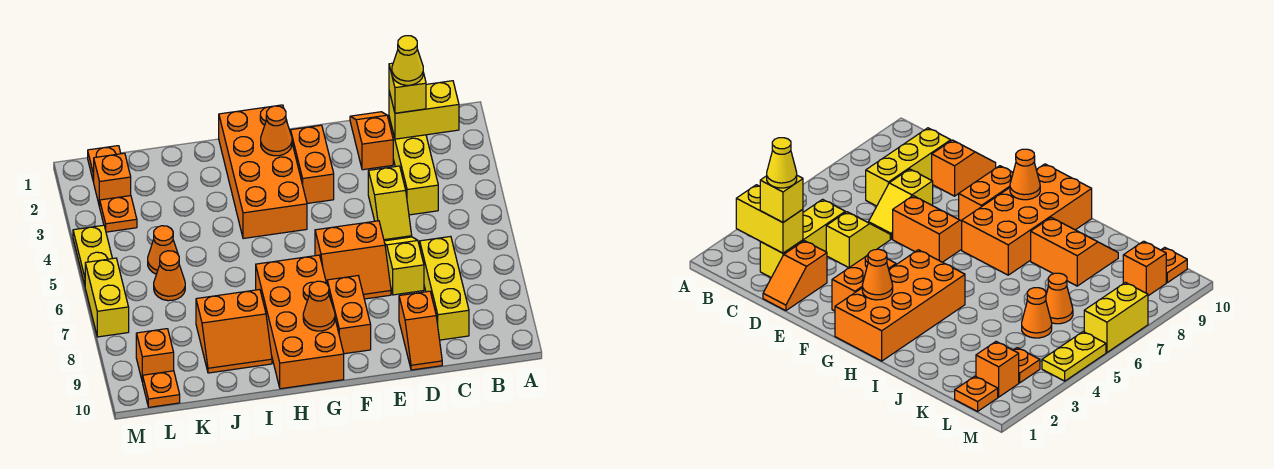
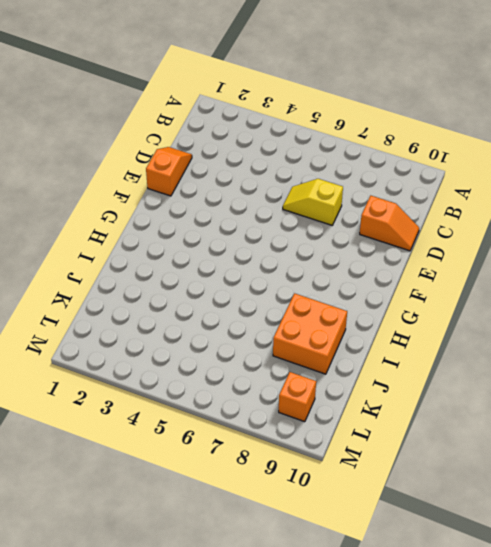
orange slope D1:E1 level 1 top E -> orange slope D1:D2 level 1 top 2
orange brick I8:J9 level 1 -> orange slope I8:J9 level 1 top 8
none -> yellow brick C2:C4 level 1
none -> yellow brick C7:C9 level 1
none -> yellow slope D4:D5 level 1 top 4

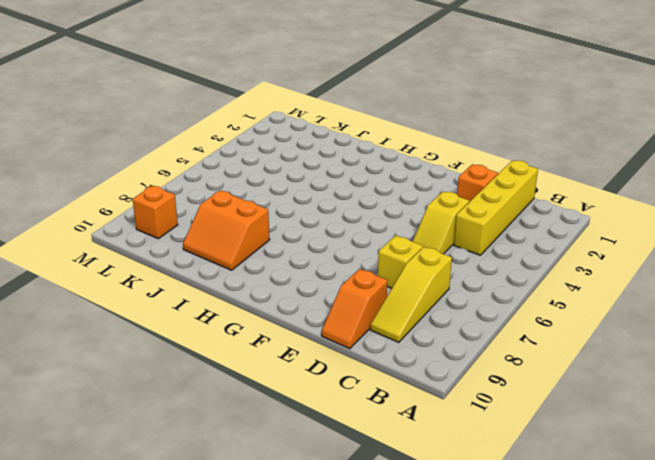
yellow brick C1:C4 level 1 -> yellow brick C2:C4 level 1
yellow slope C7:C9 level 1 top 7 -> yellow brick C7:C9 level 1
none -> orange slope E6:F7 level 1 top 6
none -> orange brick F2:F3 level 1
none -> orange brick F8:F9 level 1

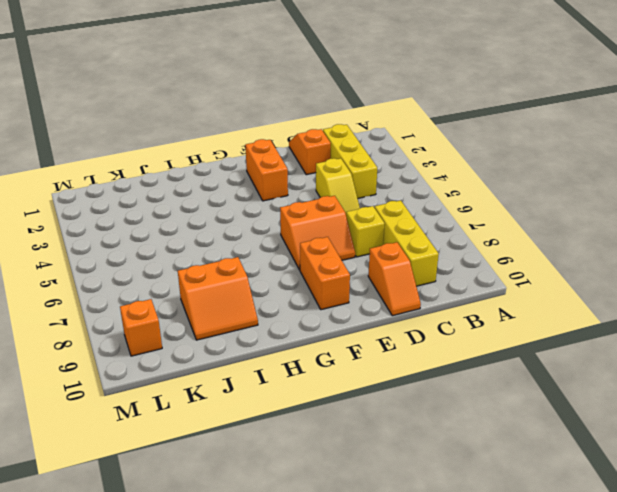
none -> orange brick G1:H4 level 1
none -> orange brick G7:H10 level 1
none -> orange cone K5 level 1

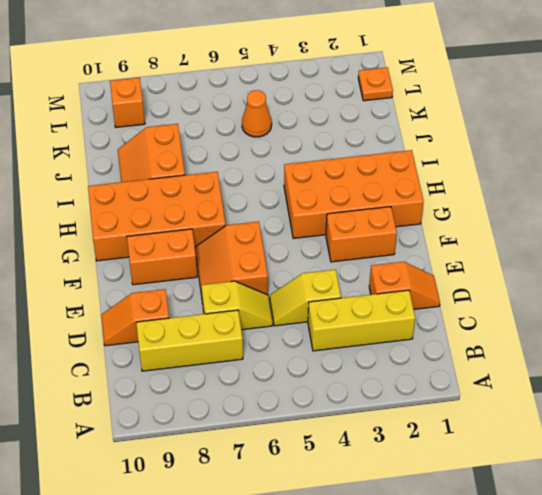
none -> orange cone K6 level 1
none -> orange brick L2 level 1
none -> orange plate L3 level 1

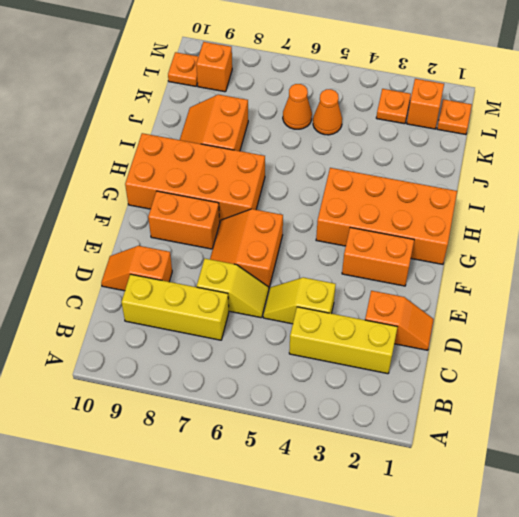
none -> yellow plate M4:M5 level 1
none -> yellow brick M6:M7 level 1
none -> yellow brick B2:C2 level 2

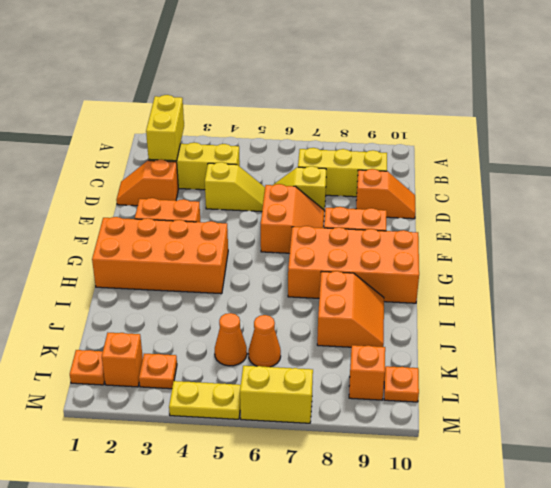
none -> orange cone G2 level 2
none -> orange cone G9 level 2
none -> yellow brick C2 level 3

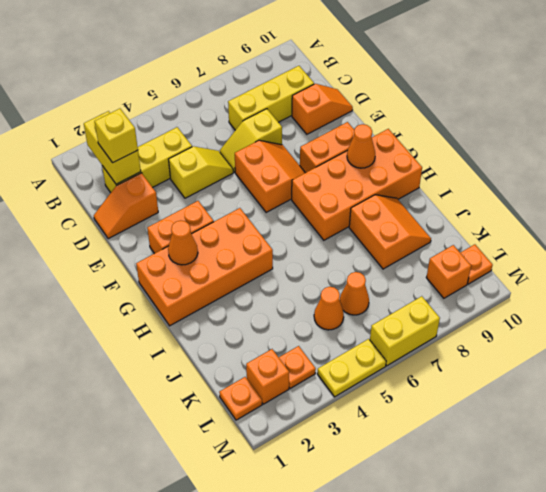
none -> yellow cone C2 level 4

